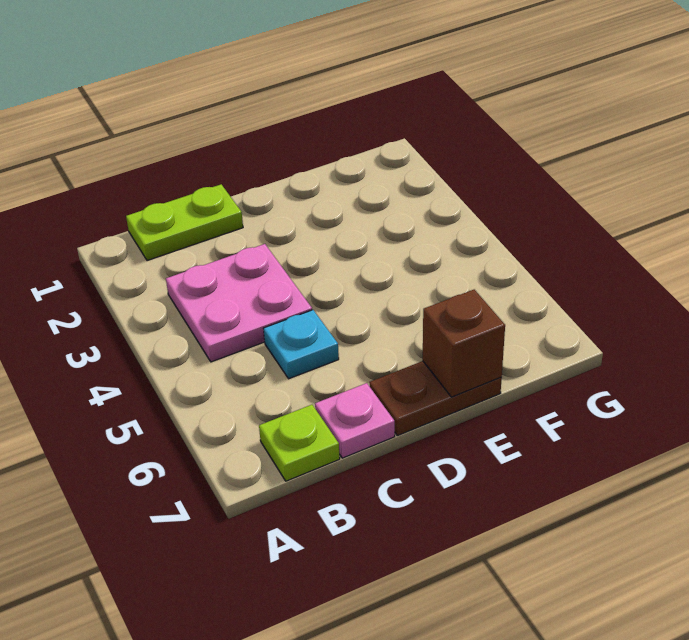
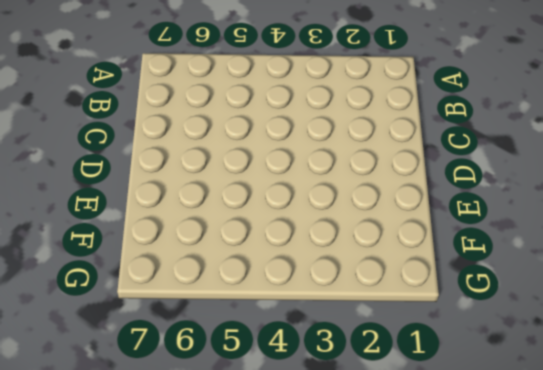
none -> lime plate B1:C1 level 1
none -> pink plate B3:C4 level 1

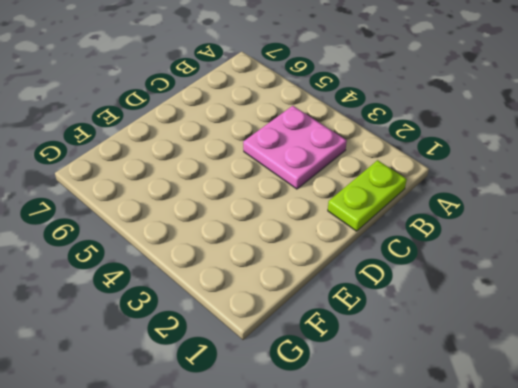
none -> lime plate B7 level 1
none -> cyan plate C5 level 1

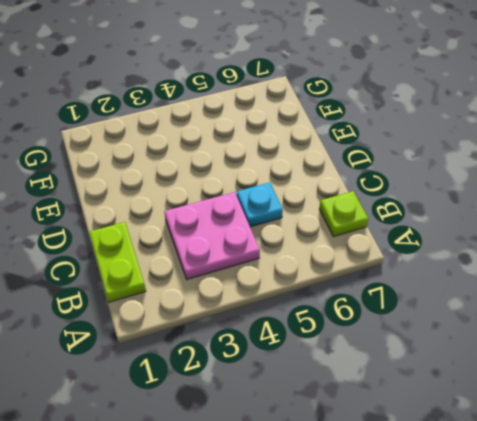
none -> pink plate C7 level 1
none -> brown plate D7:E7 level 1

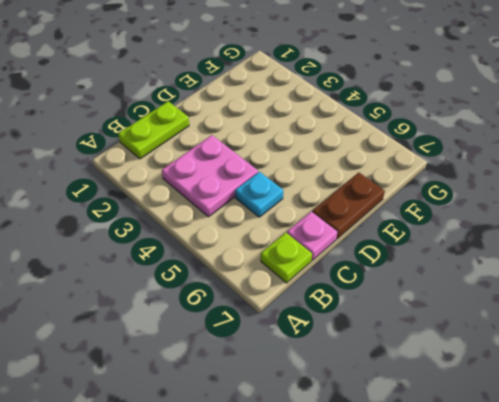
none -> brown brick E7 level 2

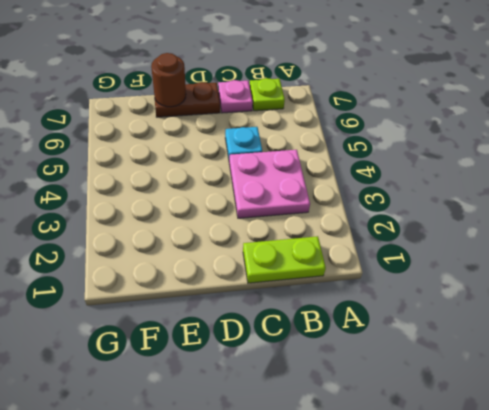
brown round brick E7 level 2 -> brown brick E7 level 2

